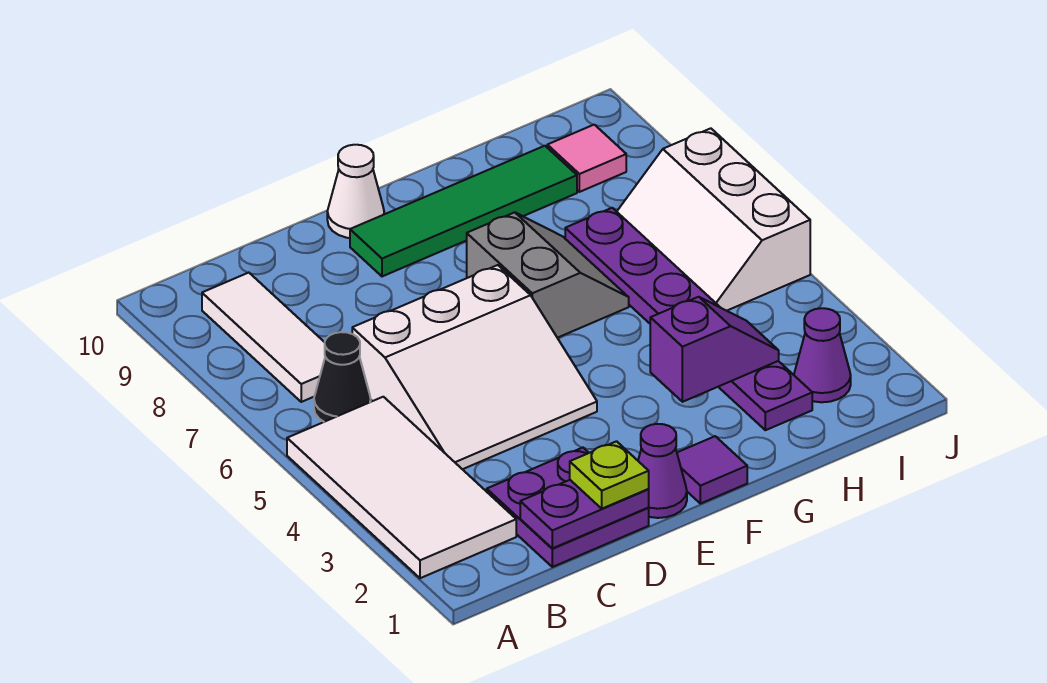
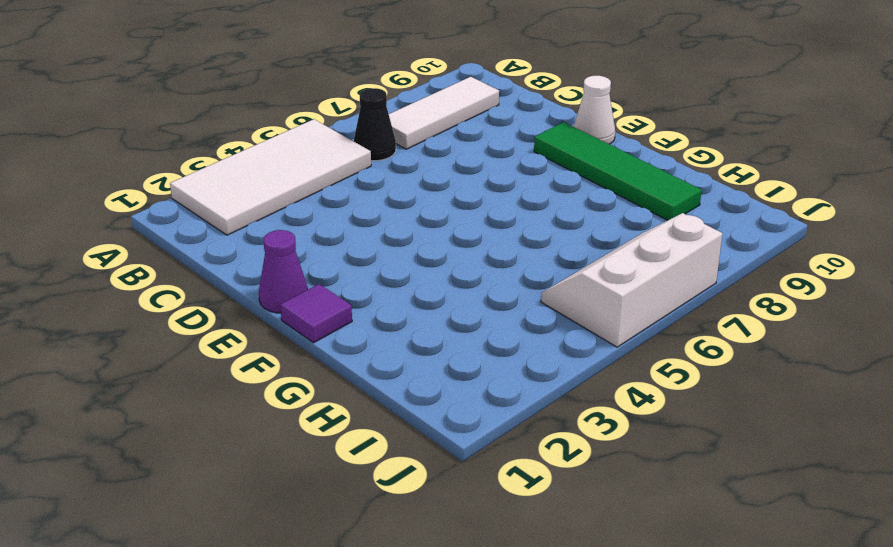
none -> purple plate C1:D2 level 1
none -> white slope C4:E6 level 1 top 6
none -> grey slope F6:G7 level 1 top F

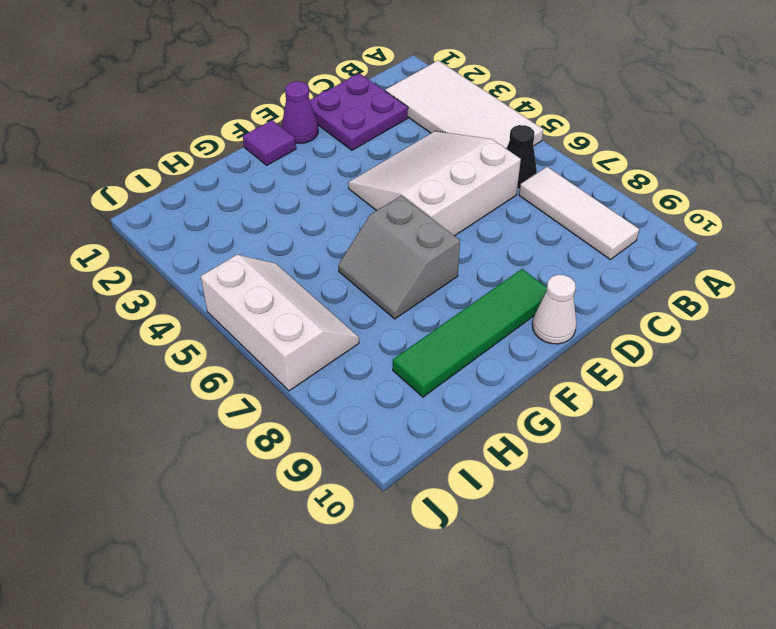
none -> purple plate H2:H7 level 1
none -> purple cone I2 level 1
none -> pink tile I9 level 1

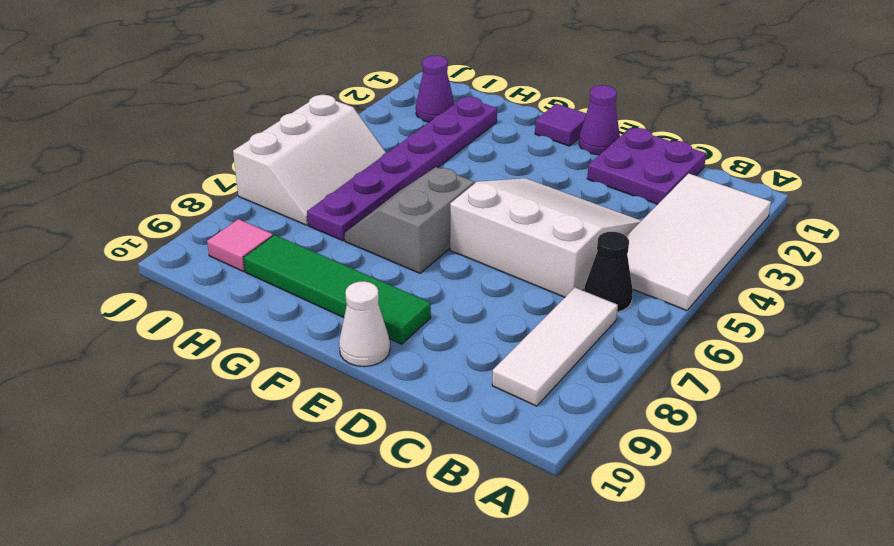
none -> purple plate C1:D1 level 2
none -> purple slope G3:H3 level 2 top G
none -> lime plate D1 level 3

